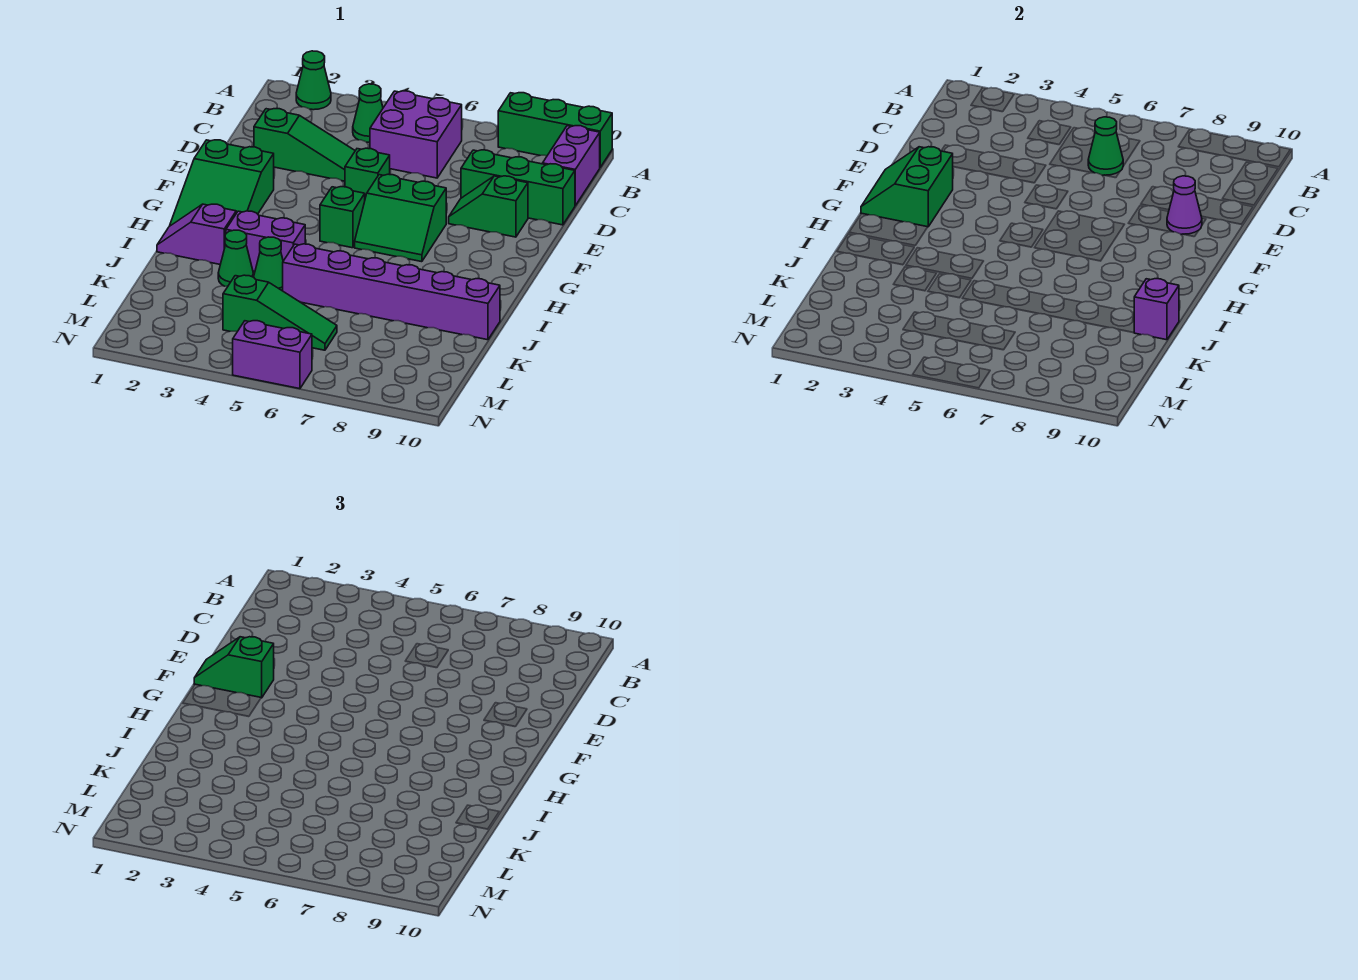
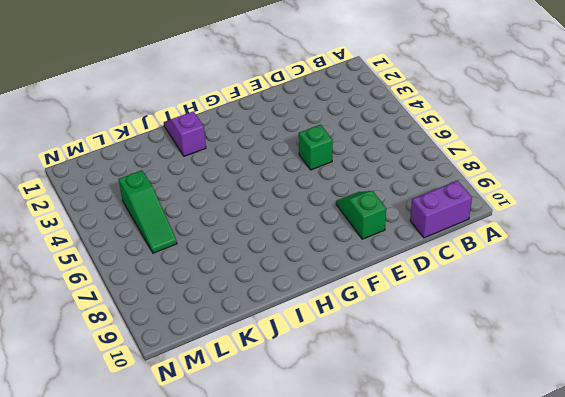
none -> green cone A2 level 1
none -> green brick A8:A10 level 1
none -> green cone B4 level 1

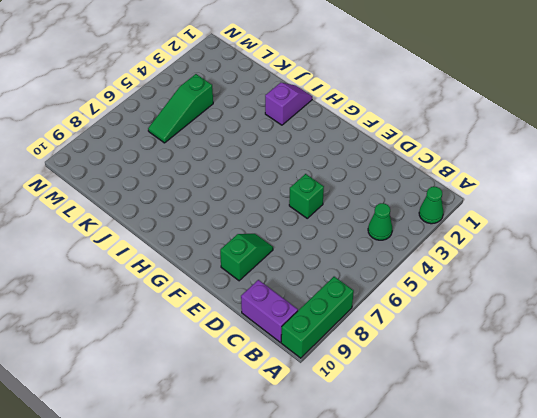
none -> purple brick B5:C6 level 1
none -> green slope D2:D4 level 1 top 2
none -> green brick D8:D10 level 1

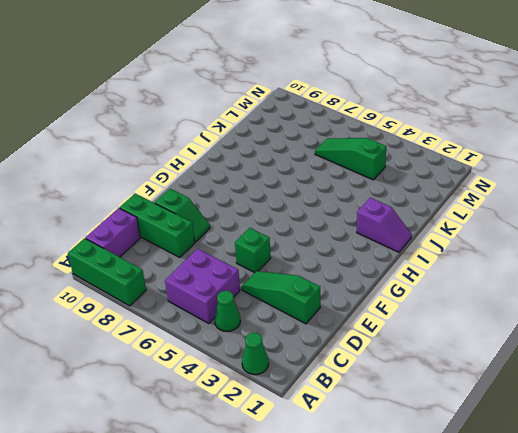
none -> green slope F1:H2 level 1 top F
none -> green slope F6:G7 level 1 top F
none -> green brick G5 level 1

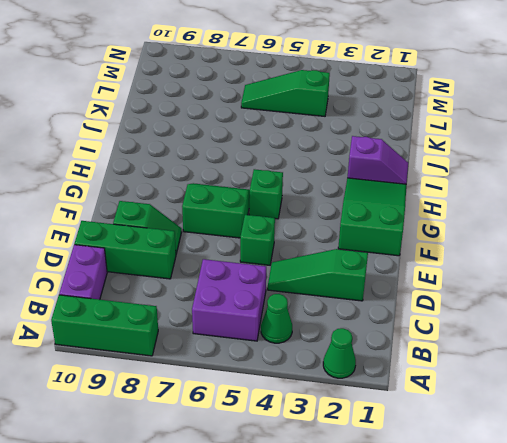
none -> purple brick I3:I4 level 1
none -> green cone J3 level 1
none -> green cone J4 level 1

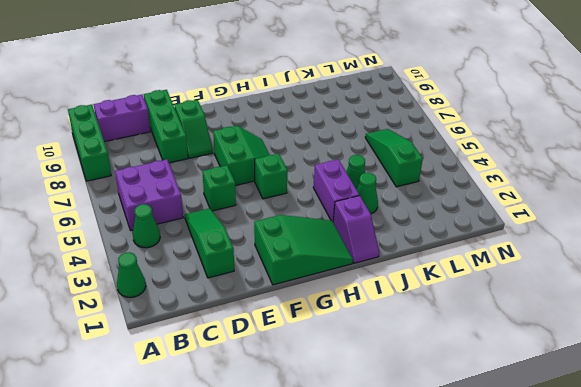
none -> purple brick J5:J10 level 1
none -> purple brick N5:N6 level 1
none -> green cone C6 level 2

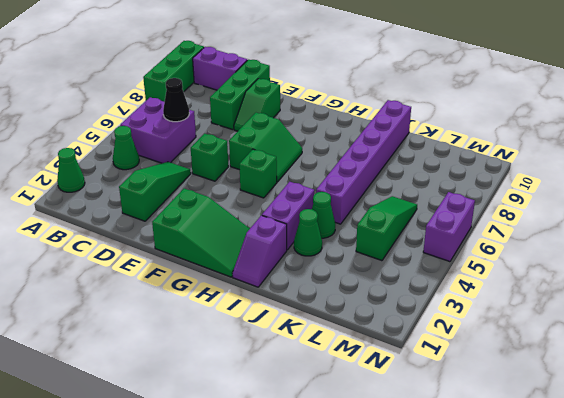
black cone C6 level 2 -> green cone C6 level 2
none -> purple cone E9 level 2
none -> green slope F1:G2 level 2 top 2
none -> purple brick J10 level 2

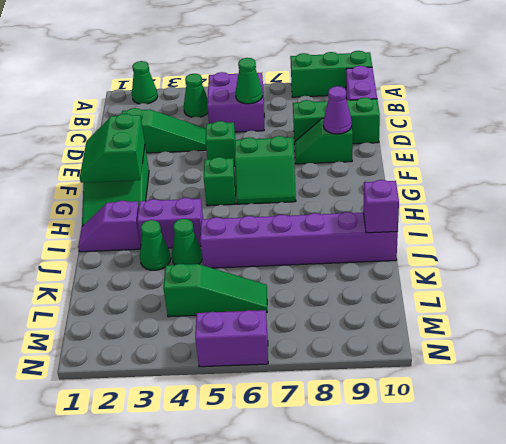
none -> green slope F1:F2 level 3 top 2

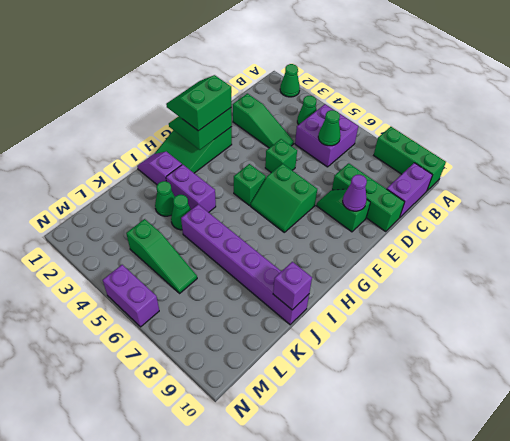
green slope F1:G2 level 3 top 2 -> green slope F1:F2 level 3 top 2

